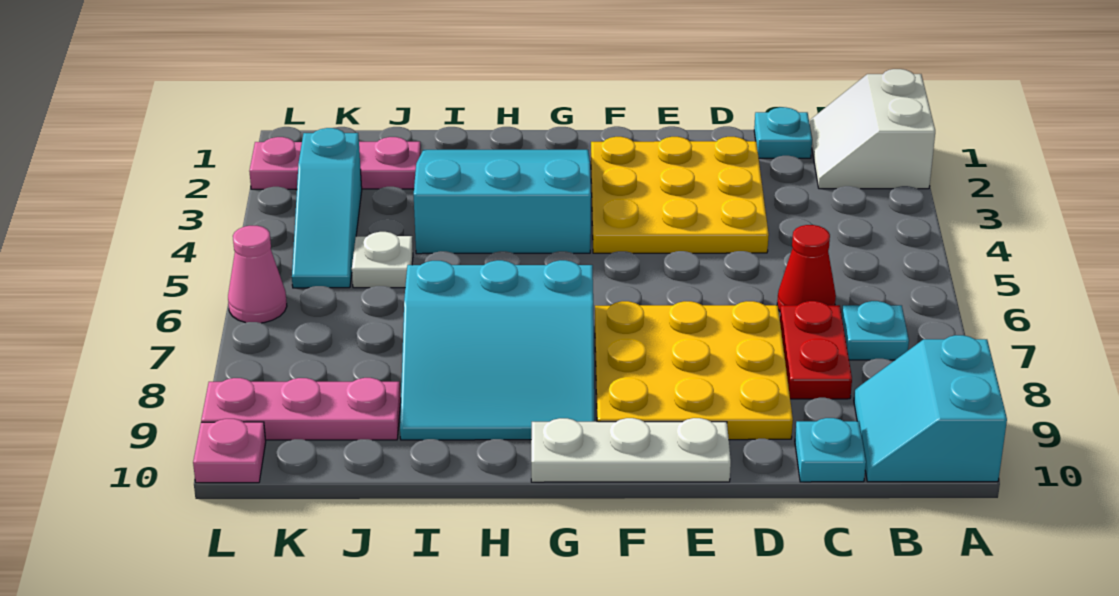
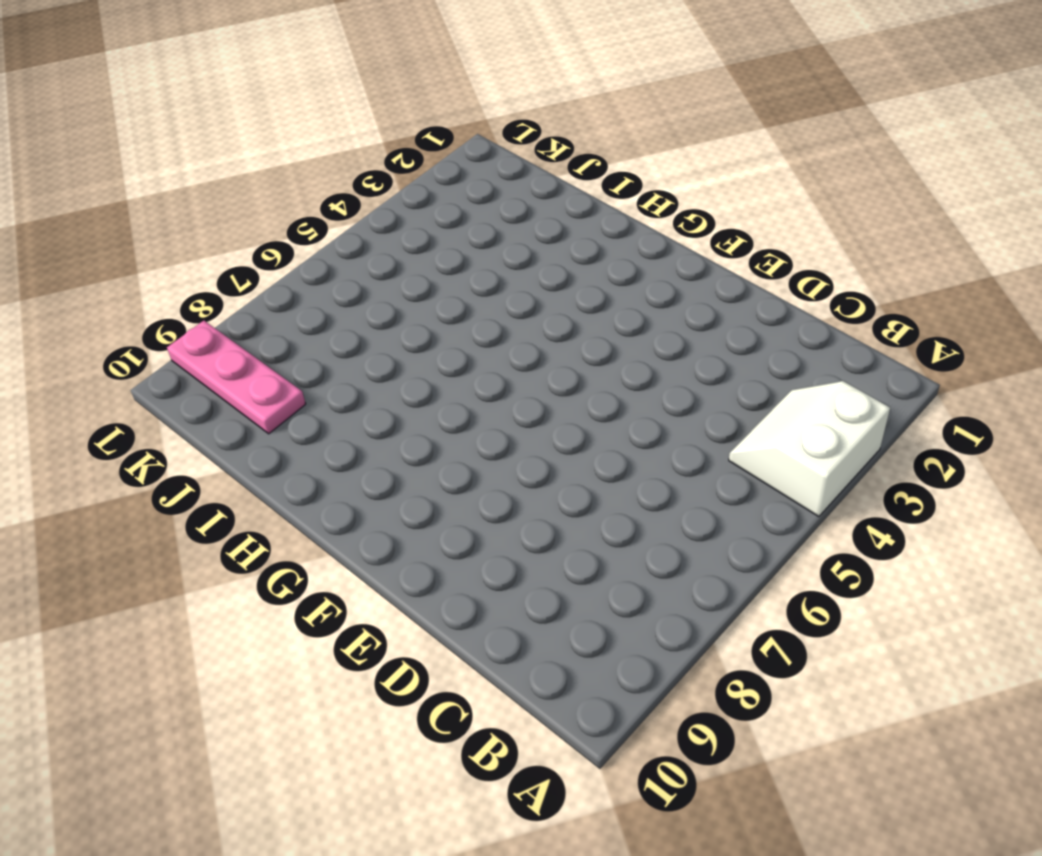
white slope A3:B4 level 1 top A -> white slope A1:B2 level 1 top A
none -> cyan slope A9:B10 level 1 top A
none -> cyan plate B7 level 1
none -> cyan plate C1 level 1

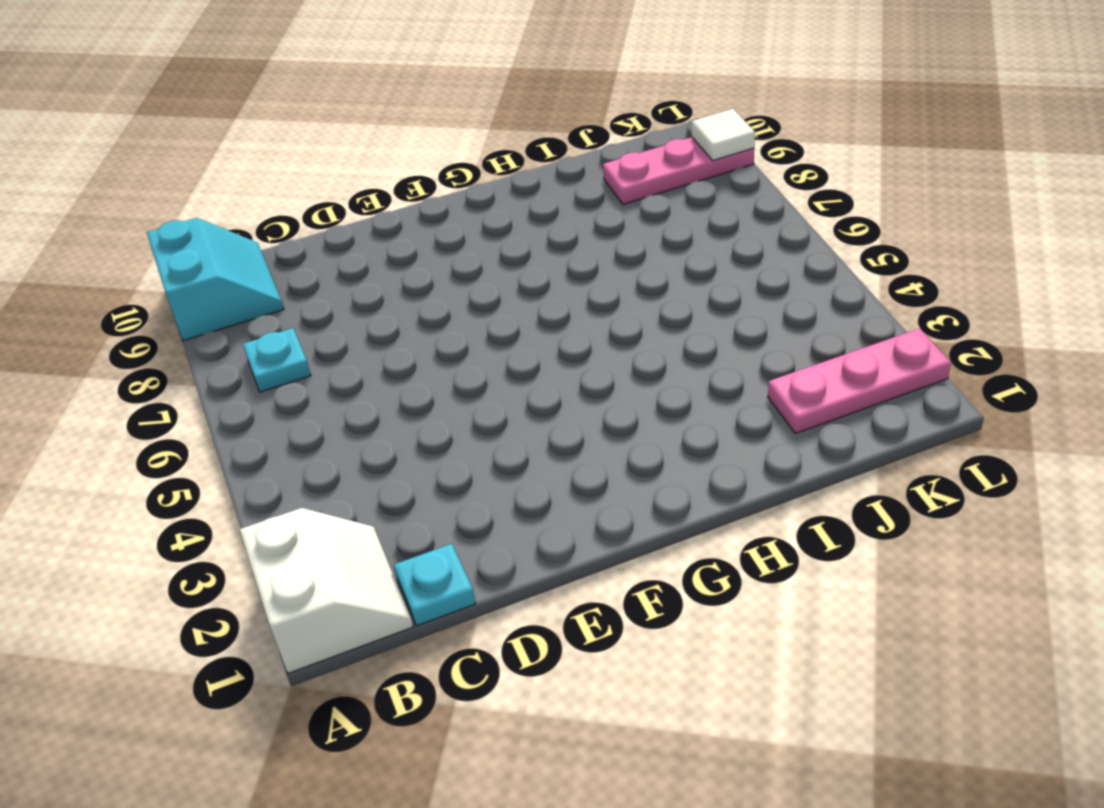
white tile L9 level 2 -> none
none -> red cone C6 level 1
none -> red plate C7:C8 level 1
none -> cyan plate C10 level 1

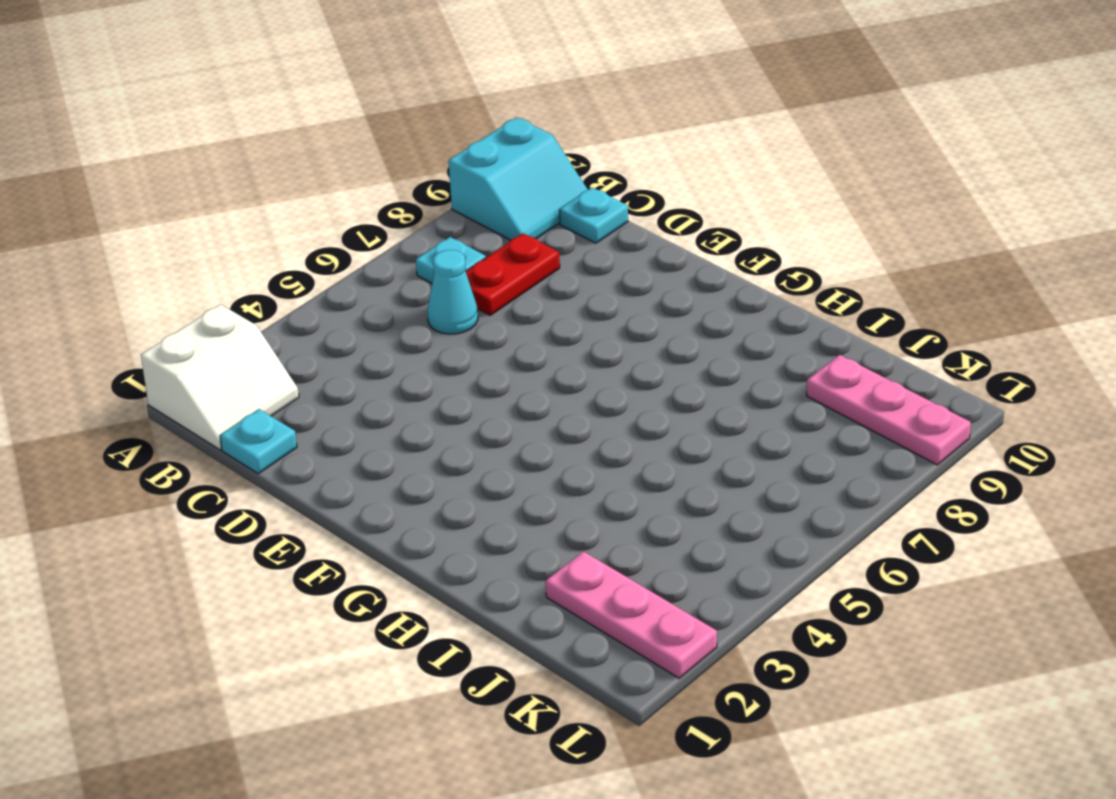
cyan cone C6 level 1 -> red cone C6 level 1
none -> yellow plate D2:F4 level 1
none -> yellow plate D7:F9 level 1
none -> white plate E10:G10 level 1

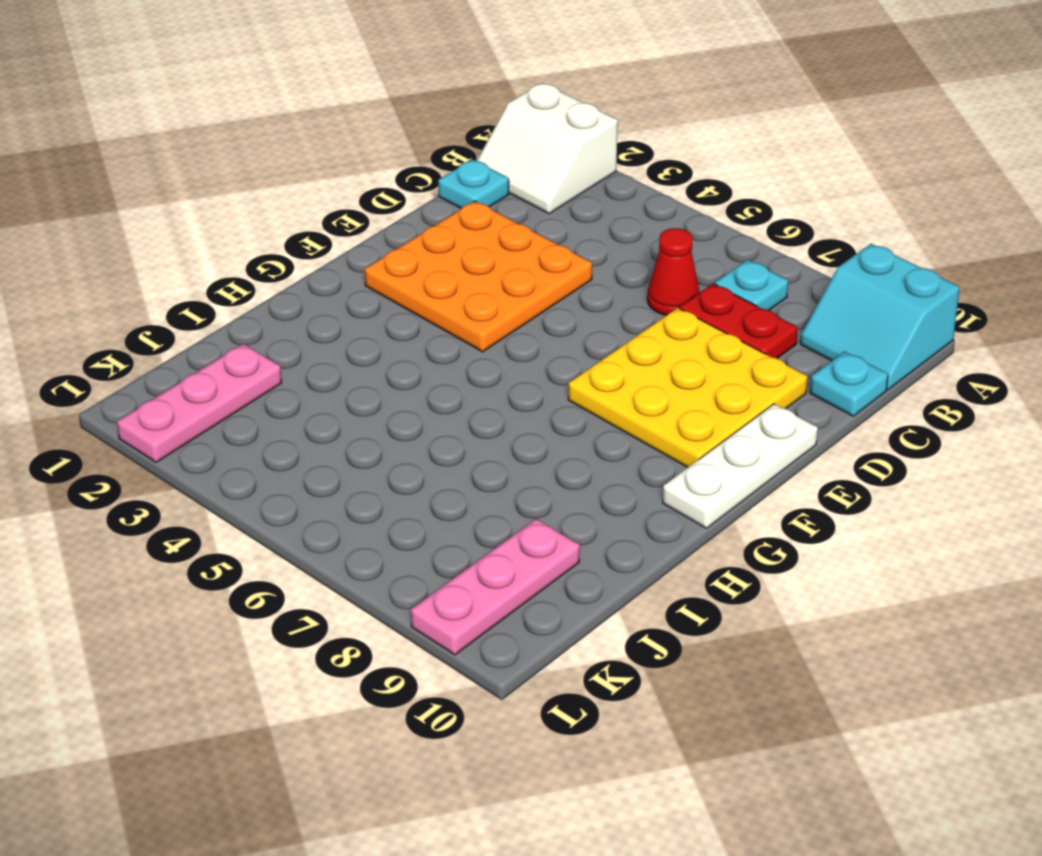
orange plate D2:F4 level 1 -> yellow plate D2:F4 level 1
none -> cyan slope G2:I4 level 1 top 4
none -> cyan slope G7:I9 level 1 top 7
none -> white plate J5 level 1

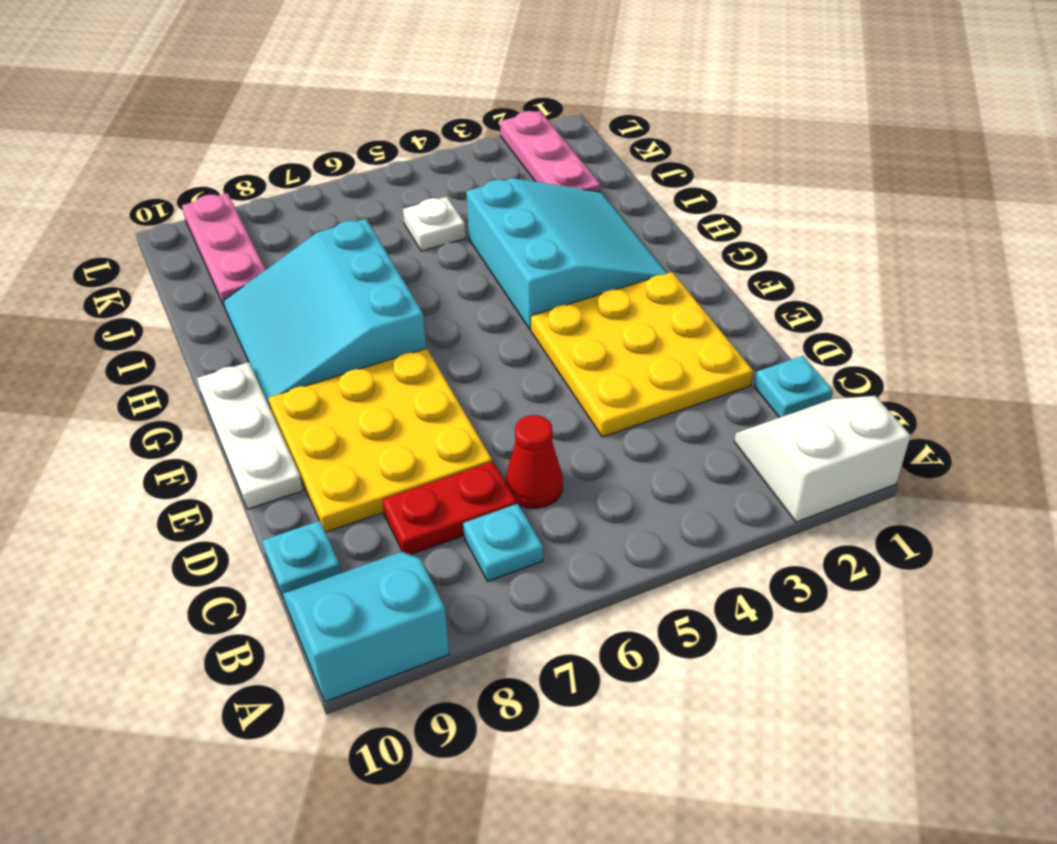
none -> cyan slope K3:K5 level 1 top 3
none -> pink cone L6 level 1
none -> pink plate L10 level 1

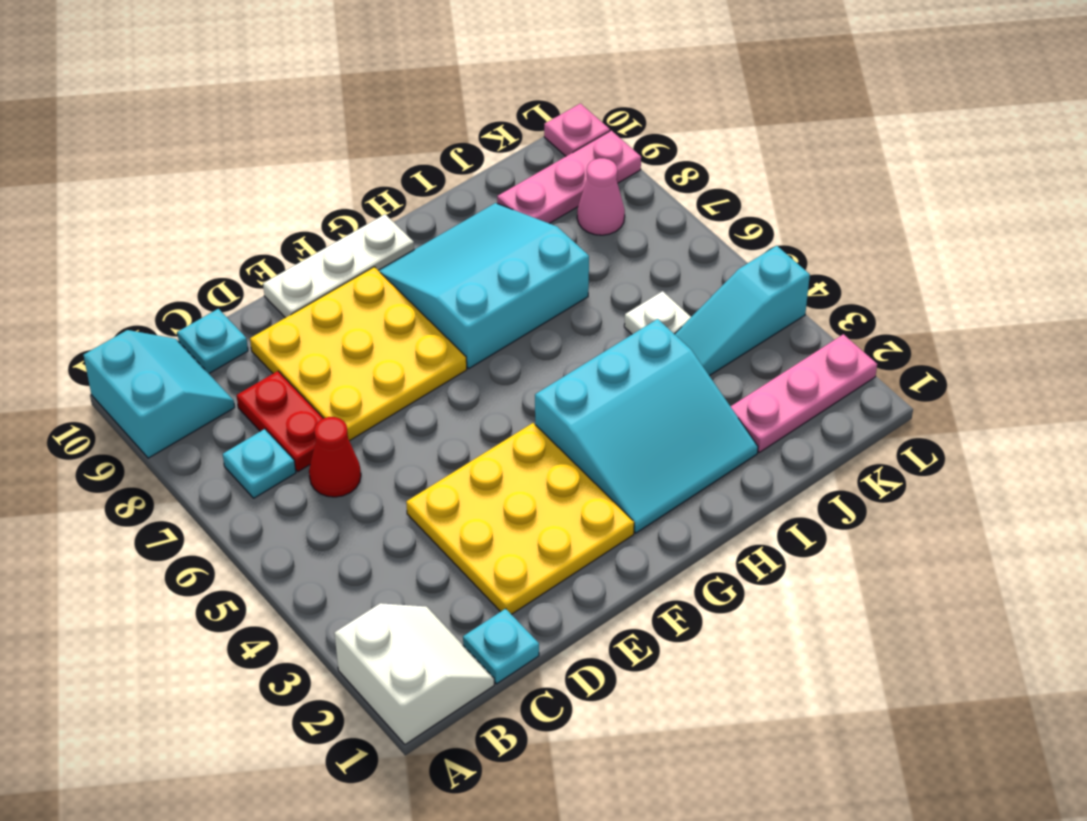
cyan slope J4:L4 level 1 top L -> cyan slope K3:K5 level 1 top 3
pink cone K8 level 1 -> pink cone L6 level 1

